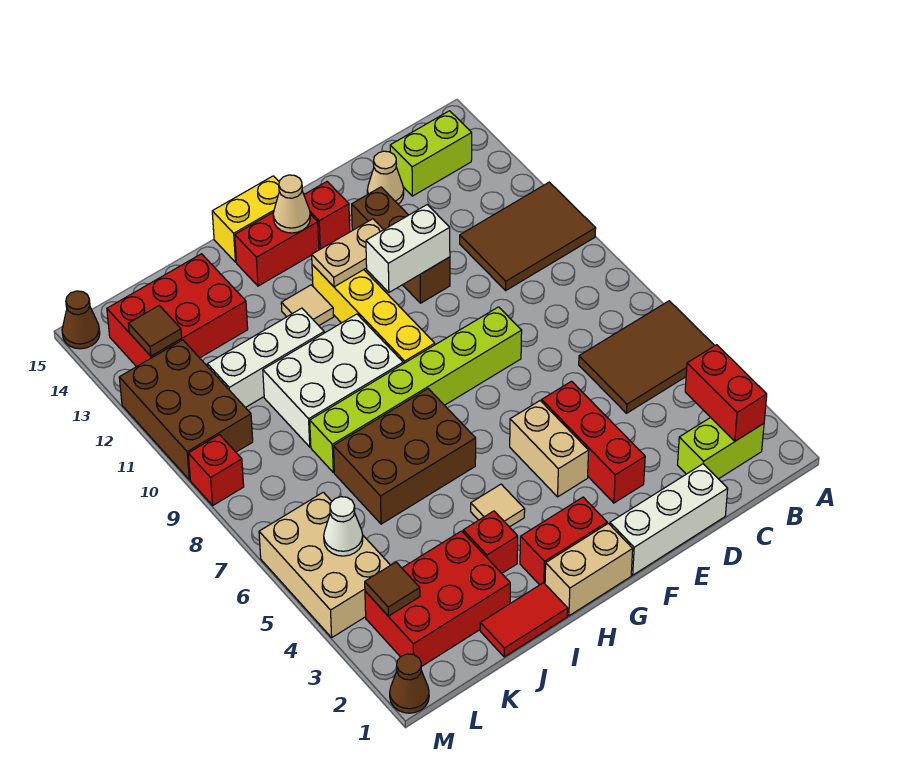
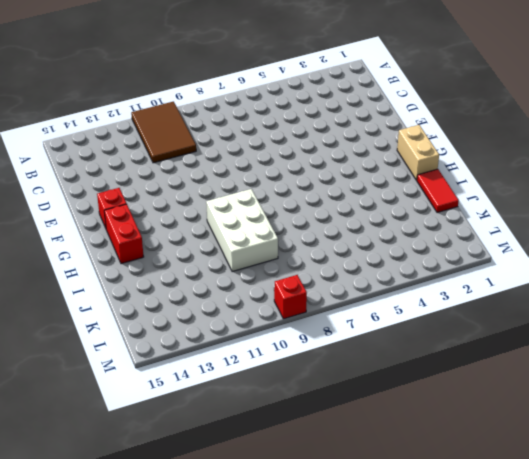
none -> brown tile A5:C6 level 1
none -> lime brick B2:C2 level 1
none -> lime brick B14:C14 level 1
none -> white brick D1:F1 level 1

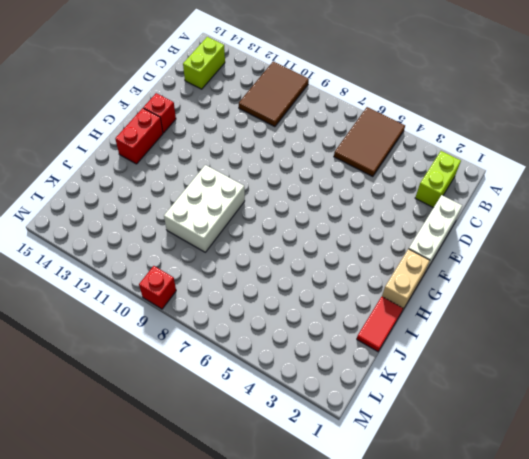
none -> tan cone D14 level 1
none -> red brick E3:E5 level 1
none -> lime brick E8:J8 level 1
none -> brown brick E11:E13 level 1

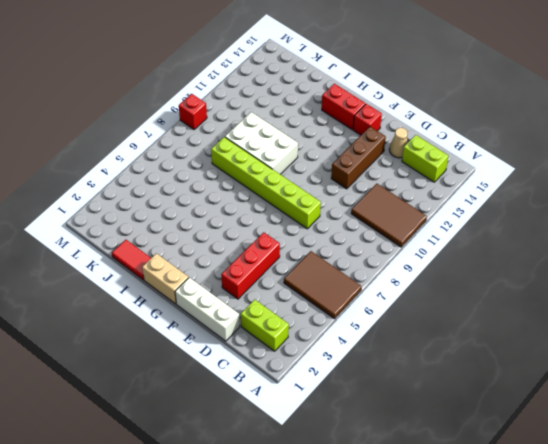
none -> tan brick F4:F5 level 1
none -> red brick G2:H2 level 1
none -> yellow brick G9:G12 level 1
none -> yellow brick G15:H15 level 1

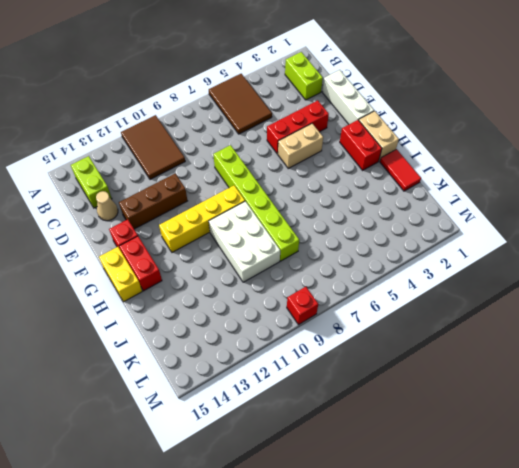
none -> tan tile H4 level 1
none -> brown brick H6:J7 level 1
none -> tan tile H12 level 1
none -> red brick I3 level 1

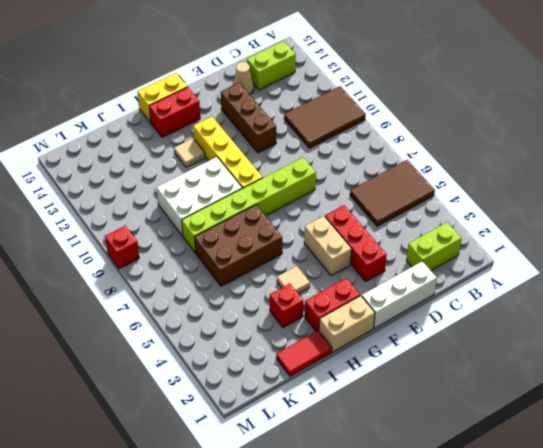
none -> red brick F14 level 1
none -> white brick I11:K11 level 1
none -> red brick J2:L3 level 1
none -> red brick J13:L14 level 1

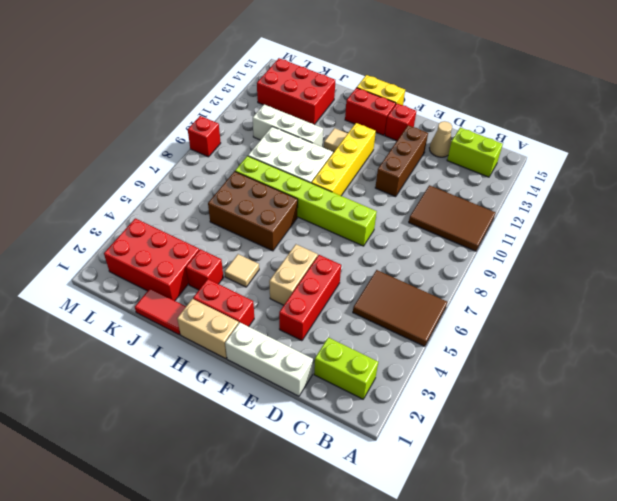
none -> tan brick L4:M6 level 1
none -> brown brick L10:M12 level 1
none -> brown cone M1 level 1
none -> brown cone M15 level 1

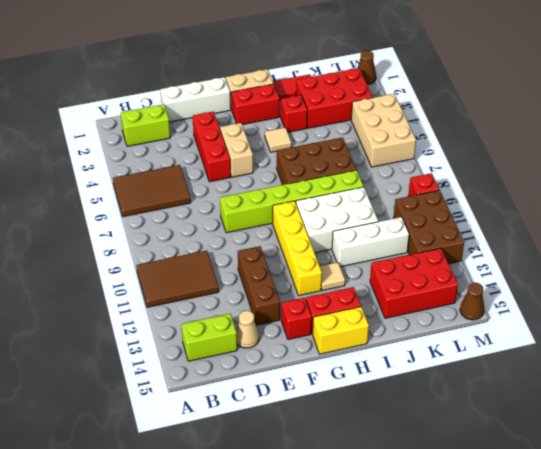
none -> red brick B2:B3 level 2
none -> white brick E11:F11 level 2
none -> tan plate F12:G12 level 2
none -> tan cone G14 level 2

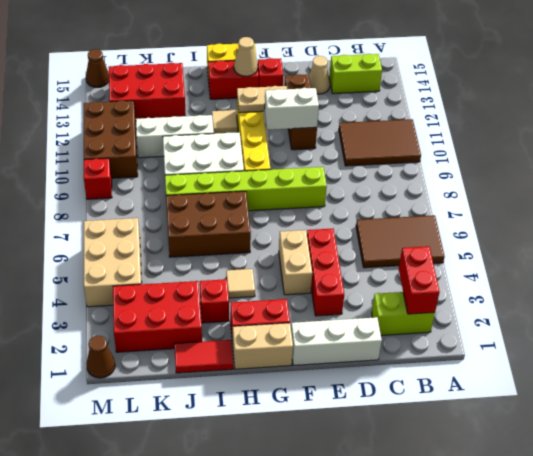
none -> brown tile L3 level 2
none -> white cone L5 level 2
none -> brown tile L13 level 2

